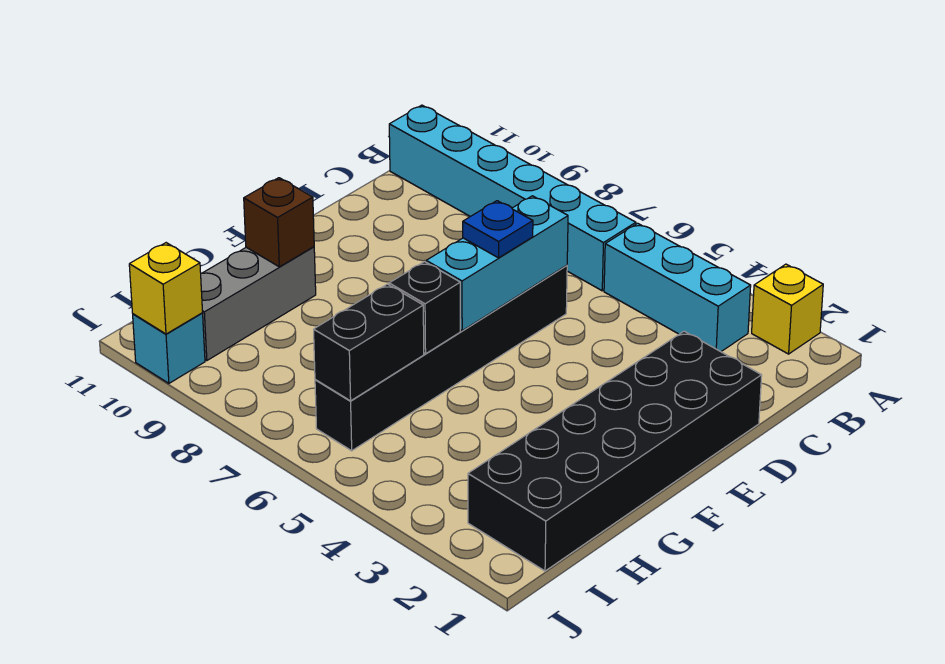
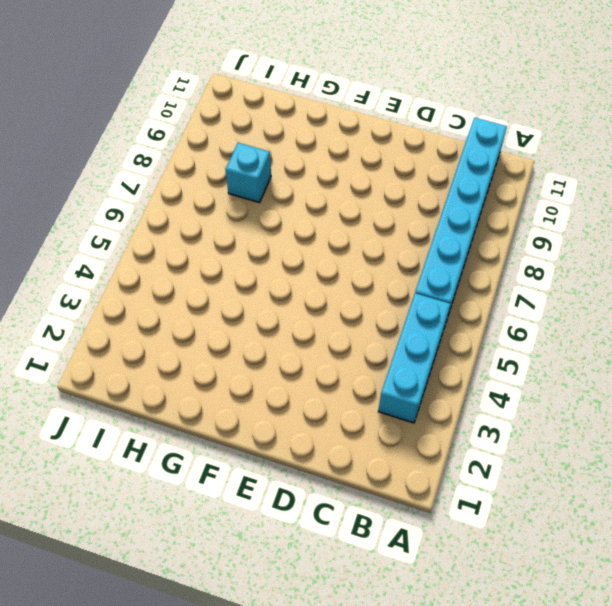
cyan brick H8 level 1 -> cyan brick J10 level 1
none -> yellow brick A2 level 1
none -> black brick D1:I2 level 1
none -> black brick D6:I6 level 1

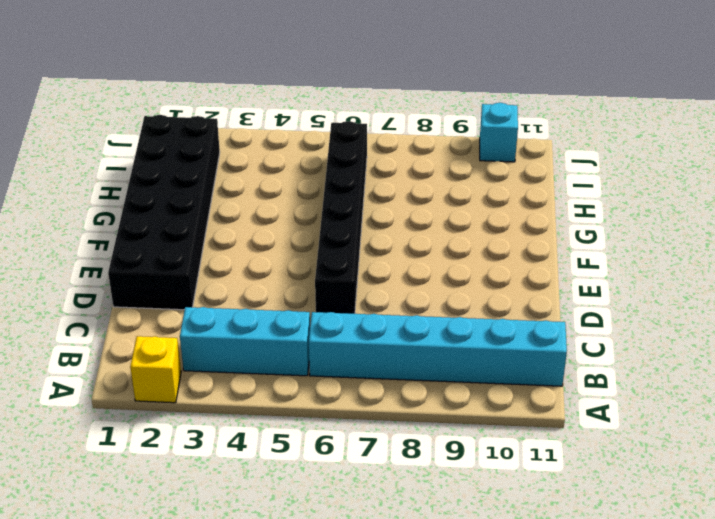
none -> grey brick G10:I10 level 1
none -> cyan brick D6:F6 level 2
none -> black brick G6 level 2

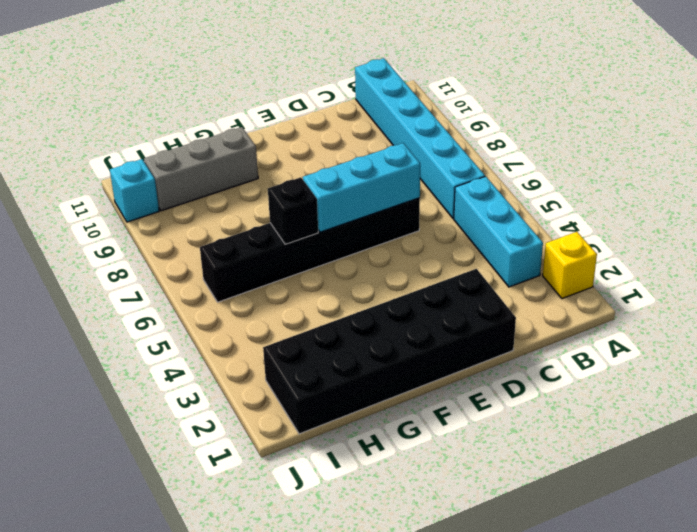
none -> brown brick G10 level 2
none -> black brick H6:I6 level 2
none -> yellow brick J10 level 2

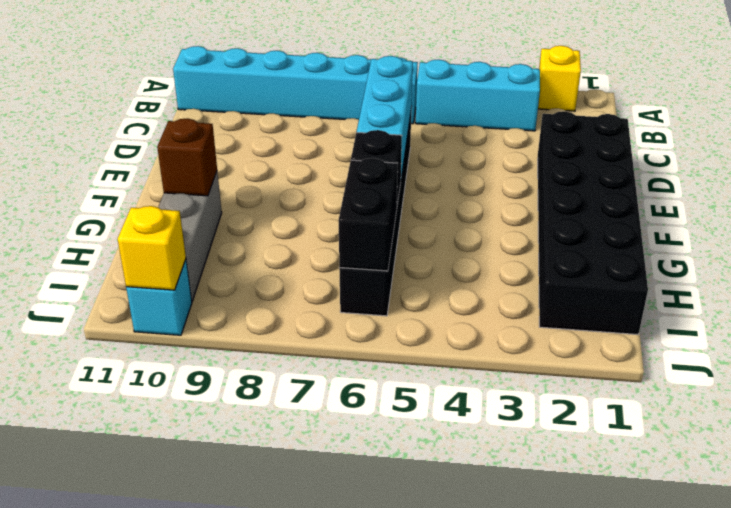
none -> blue plate E6 level 3

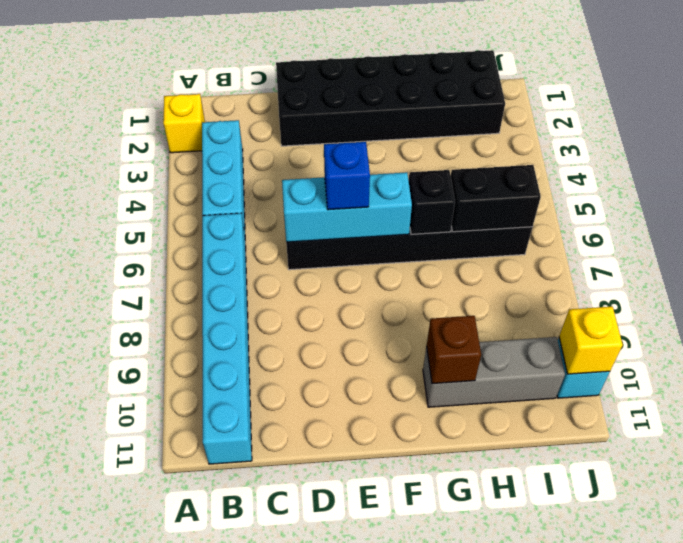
blue brick E6 level 3 -> blue plate E6 level 3

